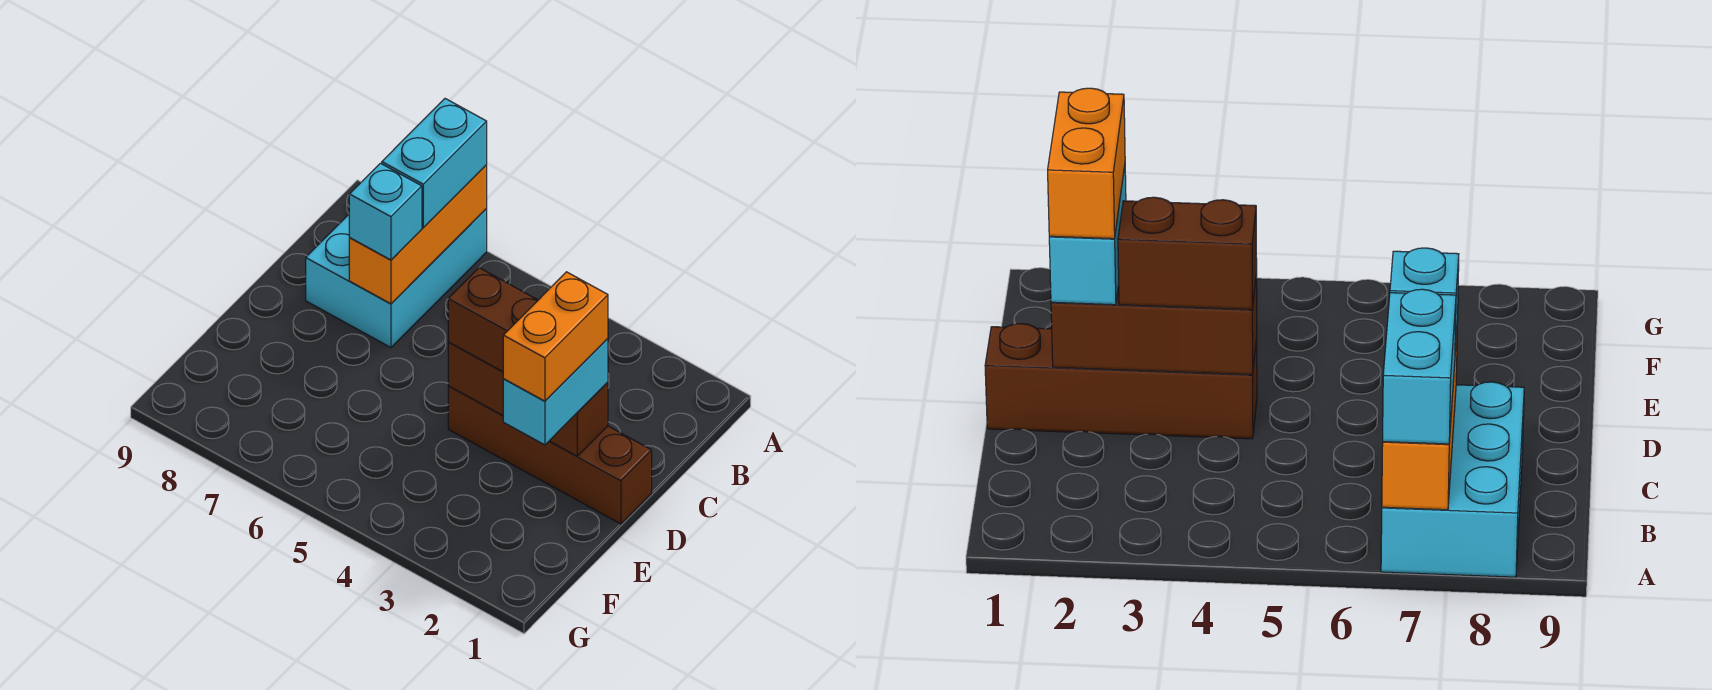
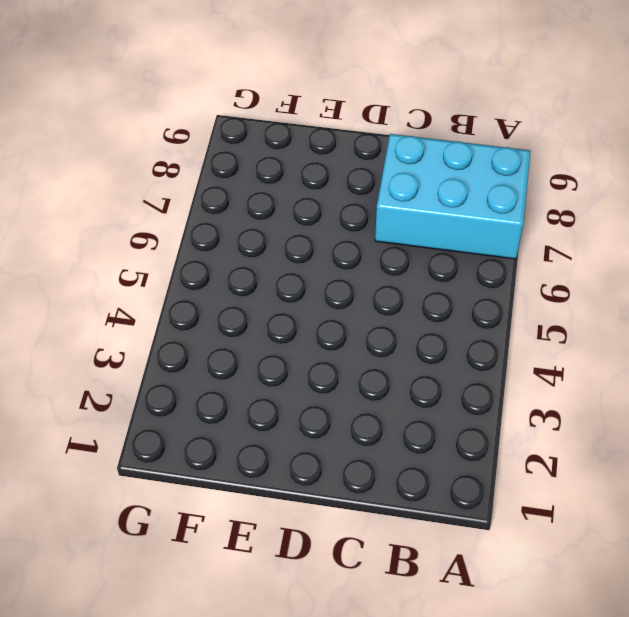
none -> brown brick D1:D4 level 1
none -> orange brick A7:C7 level 2

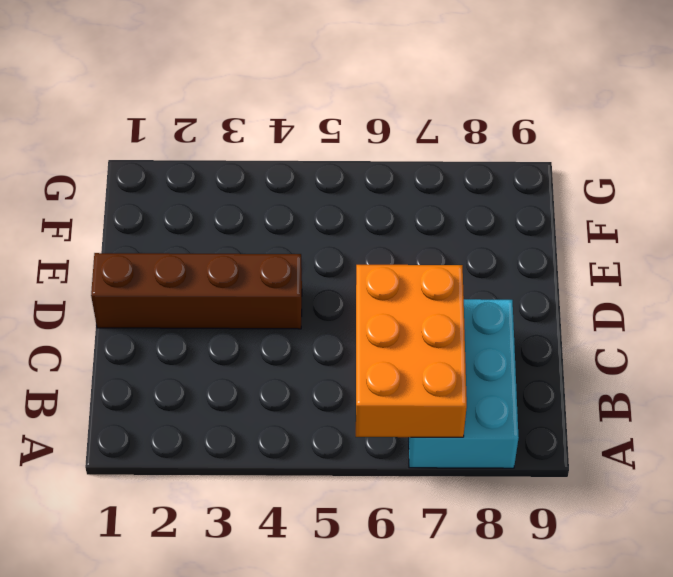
orange brick A6:C7 level 2 -> orange brick A7:C7 level 2
none -> brown brick D2:D4 level 2
none -> cyan brick A7:B7 level 3

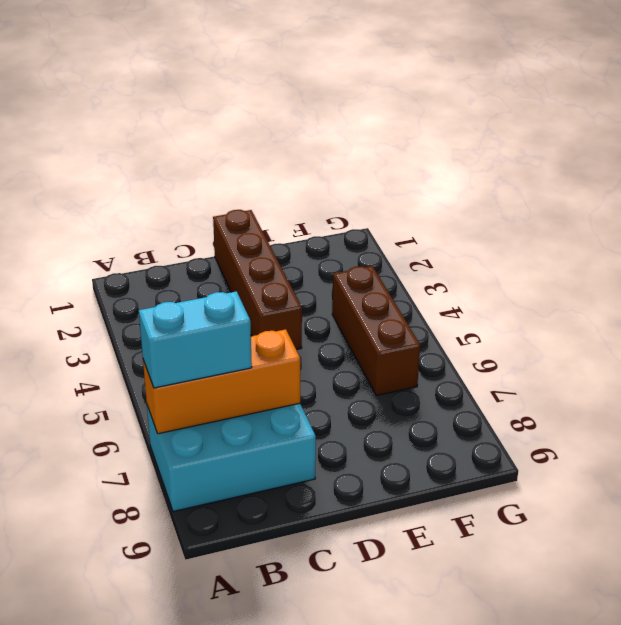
brown brick F4:F6 level 1 -> brown brick D2:D4 level 2
none -> cyan brick C7 level 3
none -> cyan brick D2:E2 level 3

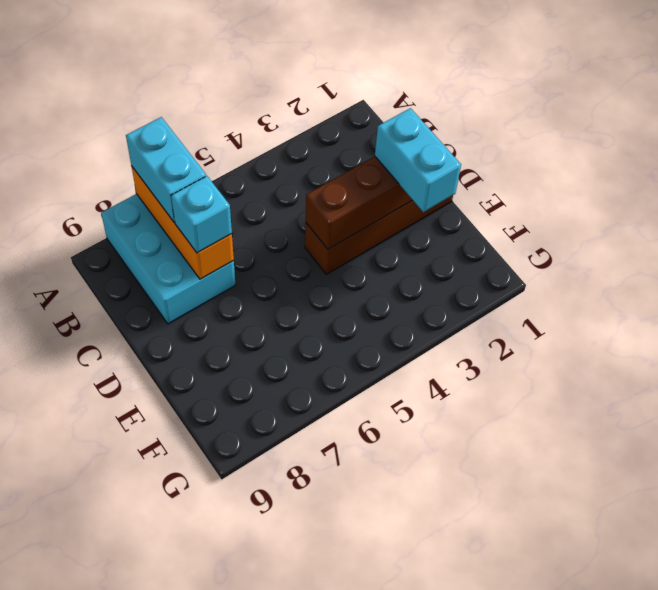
none -> brown brick D3:D4 level 3
none -> orange brick D2:E2 level 4

